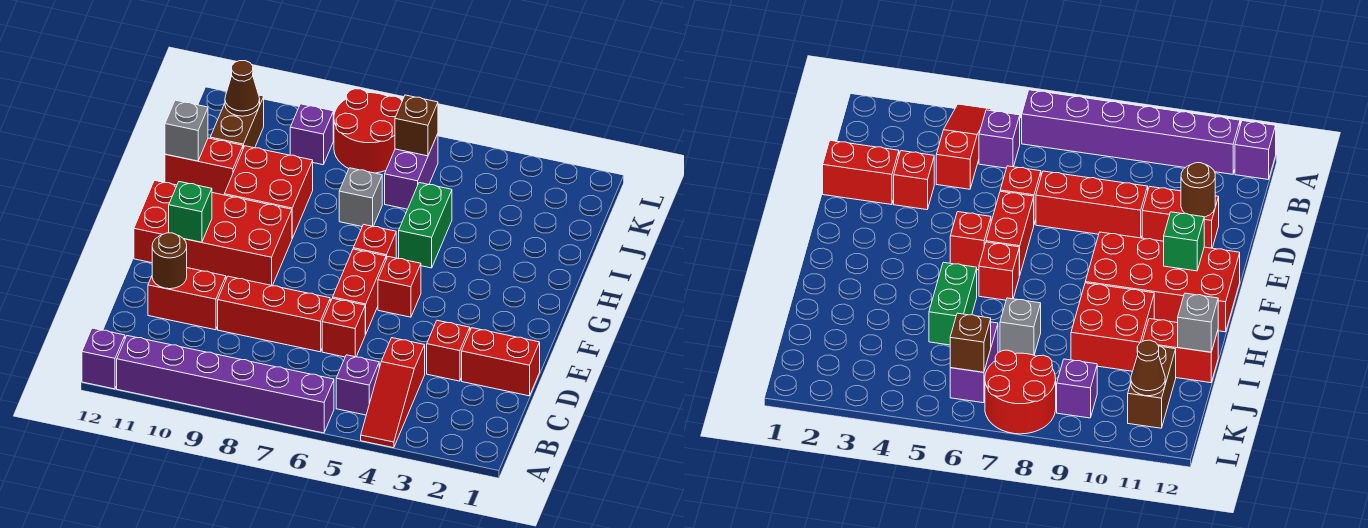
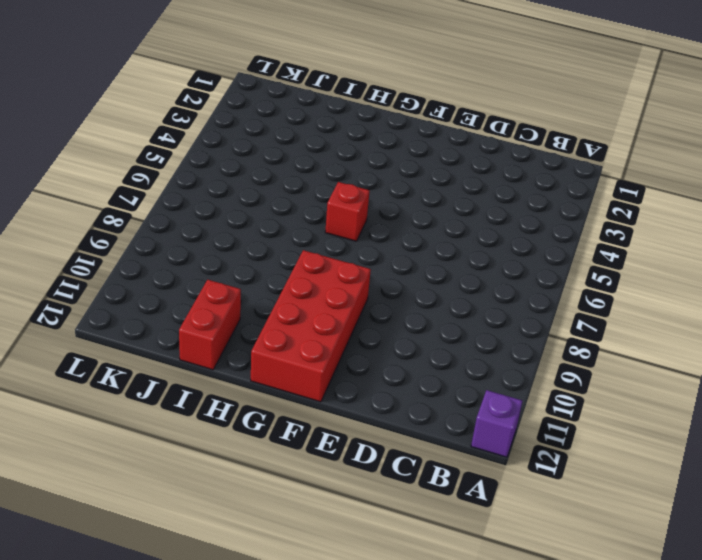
none -> red slope A4:C4 level 1 top C
none -> purple brick A6:A11 level 1
none -> purple brick B5 level 1

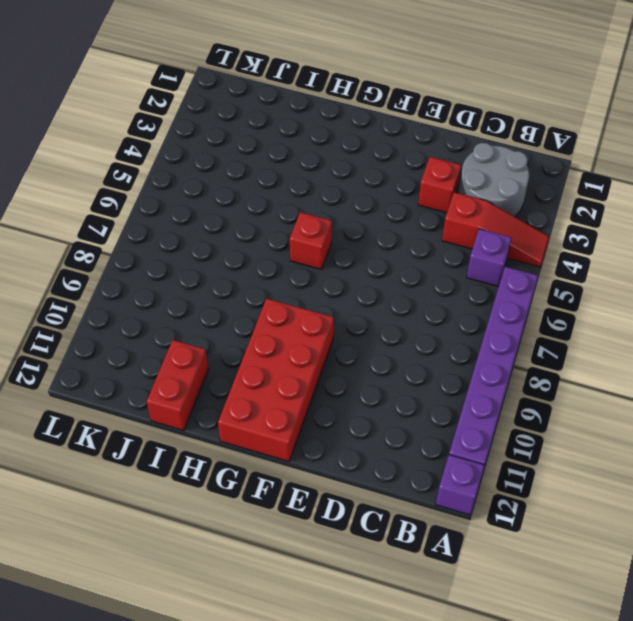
grey round brick B2:C3 level 1 -> none
none -> red brick D1:D2 level 1
none -> red brick D6 level 1
none -> red brick D7:D9 level 1

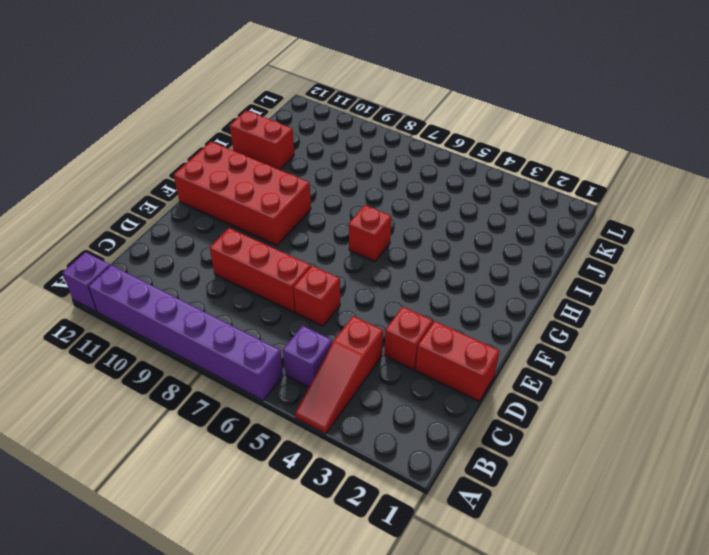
none -> red brick D10:D11 level 1
none -> red brick E6:F6 level 1
none -> red brick F5 level 1

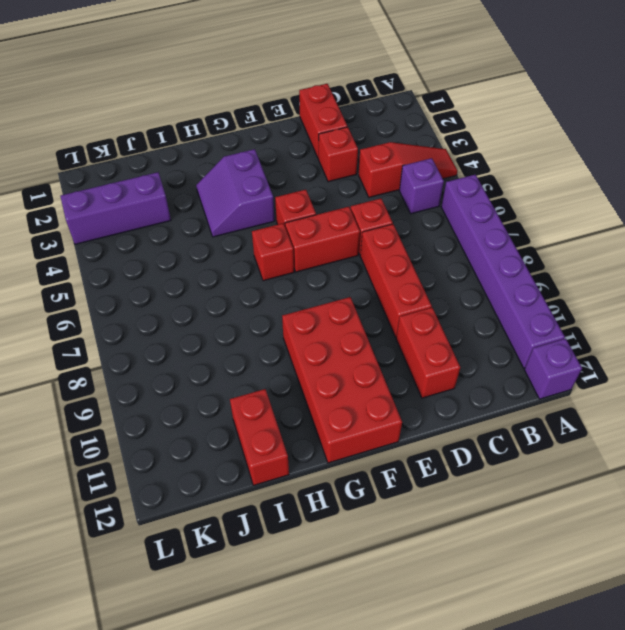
purple slope G3:H4 level 1 top G -> none
purple brick J3:L3 level 1 -> none
none -> green brick H5:I5 level 1
none -> red brick H9:I10 level 1
none -> grey brick I7 level 1

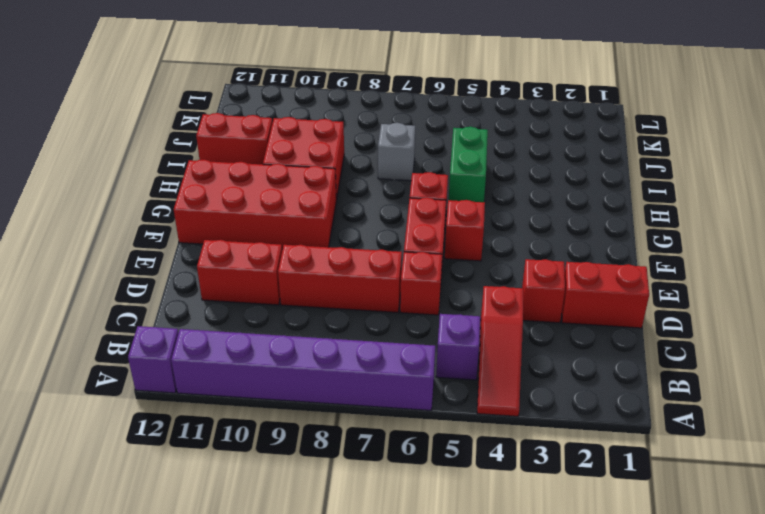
none -> purple brick J6:K6 level 1
none -> brown brick J11:K11 level 1
none -> red round brick K7:L8 level 1

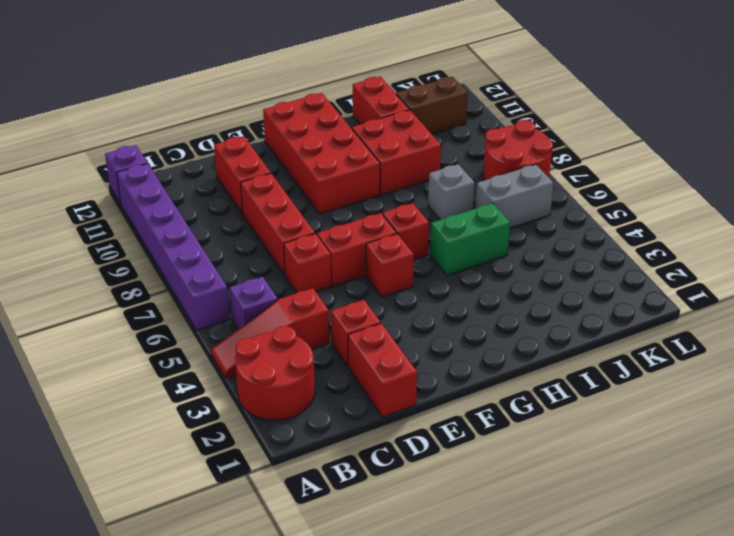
red round brick A2:B3 level 1 -> none
grey brick J6:K6 level 1 -> purple brick J6:K6 level 1
none -> purple brick K9 level 1
none -> brown round brick D11 level 2
none -> green brick F11 level 2

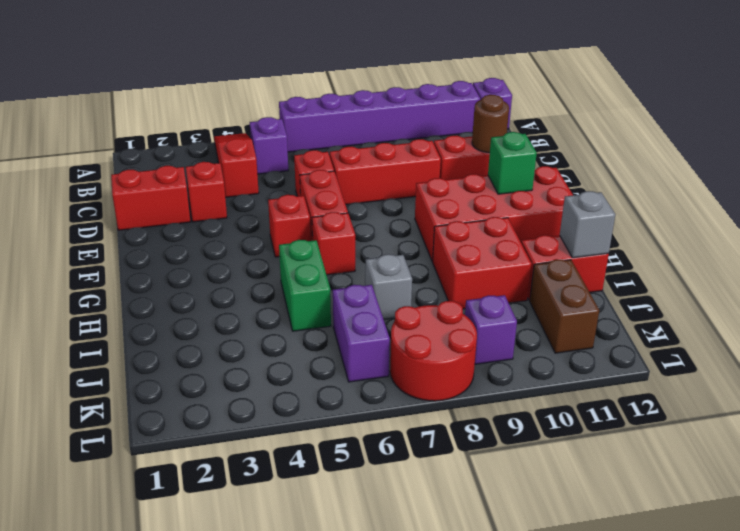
none -> brown brick K6 level 2
none -> brown cone K11 level 2

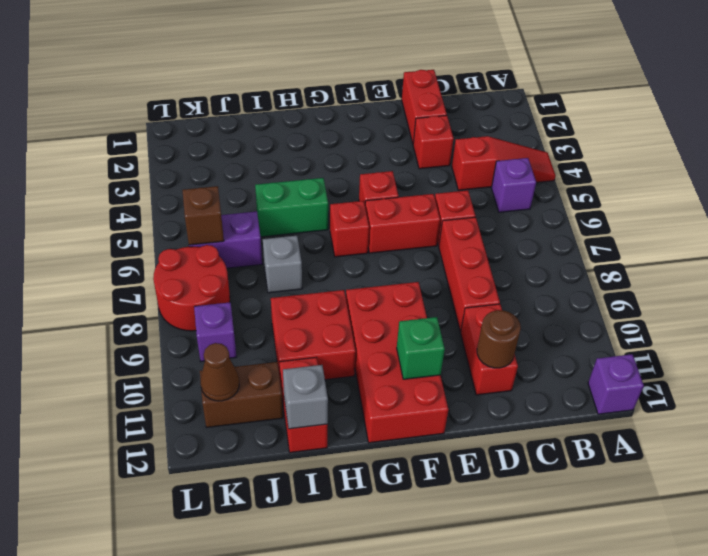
none -> purple brick A6:A11 level 1

